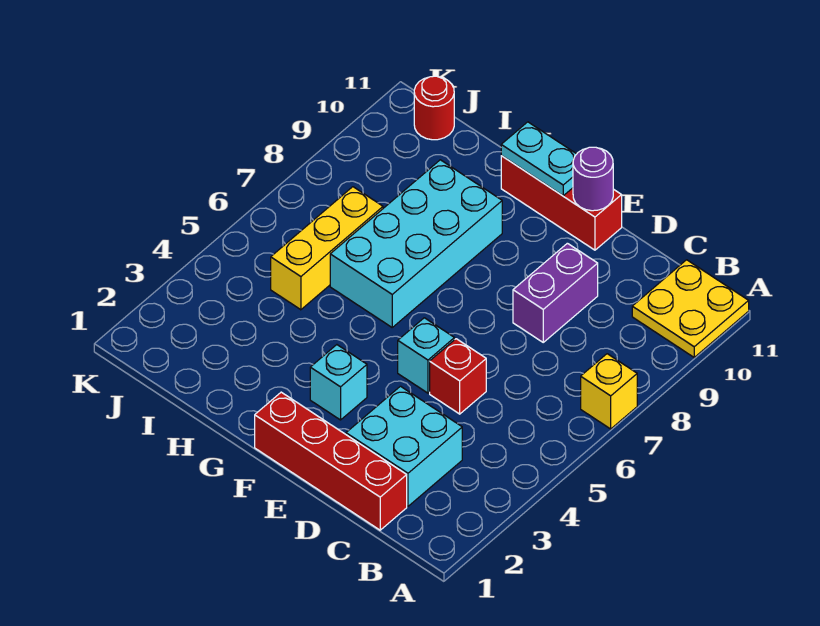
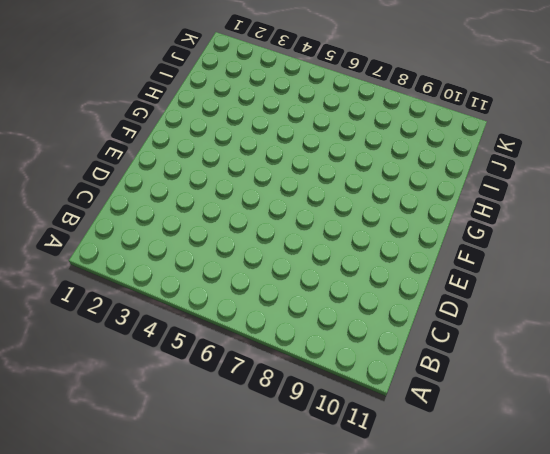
none -> yellow brick A7 level 1
none -> yellow plate A10:B11 level 1
none -> red brick C1:F1 level 1

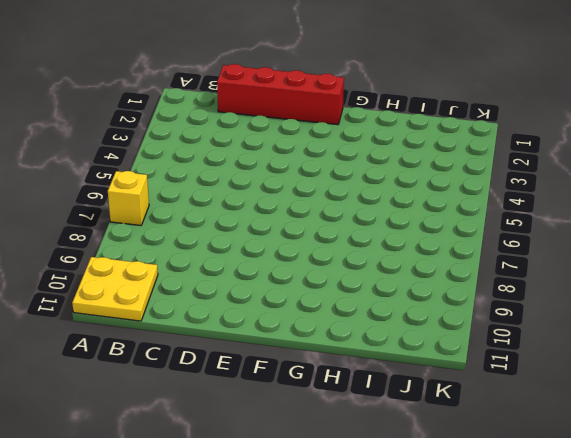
none -> cyan brick C2:D3 level 1
none -> red brick D5 level 1
none -> purple brick D8:D9 level 1

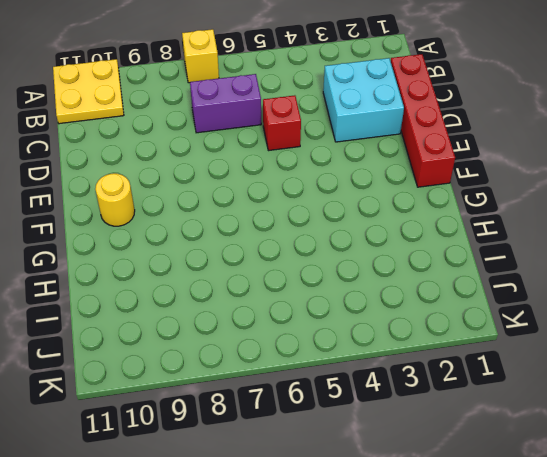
purple brick C6:C7 level 1 -> purple brick D8:D9 level 1
yellow round brick F10 level 1 -> none
none -> cyan brick E5 level 1
none -> red brick E11:G11 level 1
none -> cyan brick F3 level 1

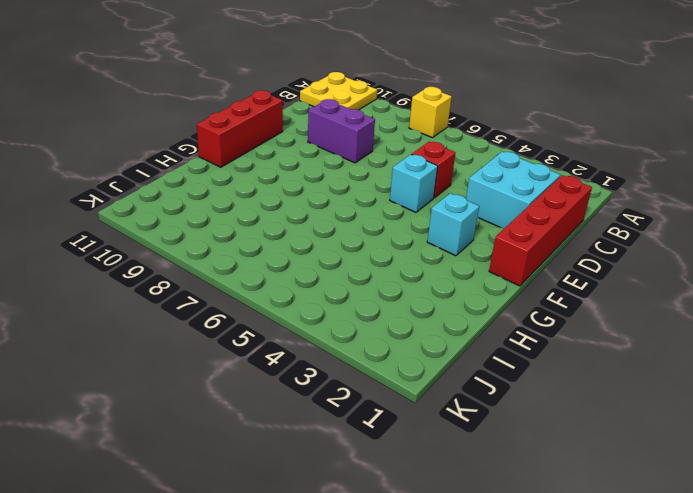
none -> cyan brick G6:H9 level 1
none -> yellow brick I5:I7 level 1
none -> red round brick J11 level 1

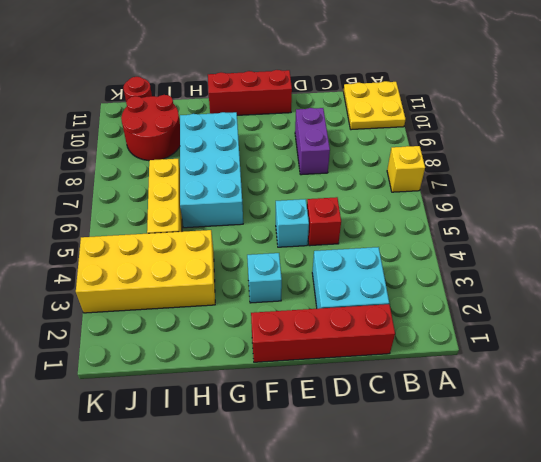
yellow brick H3:K4 level 1 -> none
red round brick I9:J10 level 1 -> none
none -> purple round brick E11 level 2
none -> cyan plate F11:G11 level 2

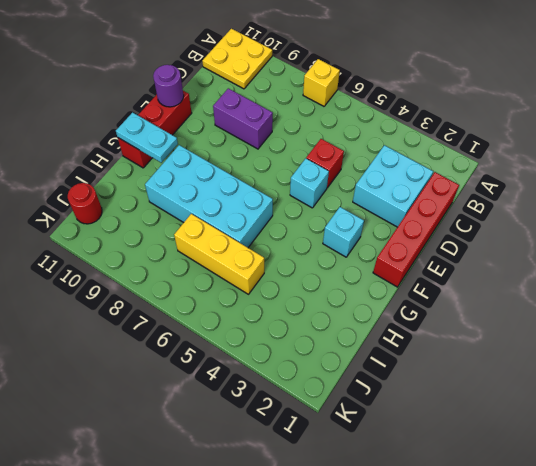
cyan plate G10:G11 level 2 -> cyan plate F11:G11 level 2

